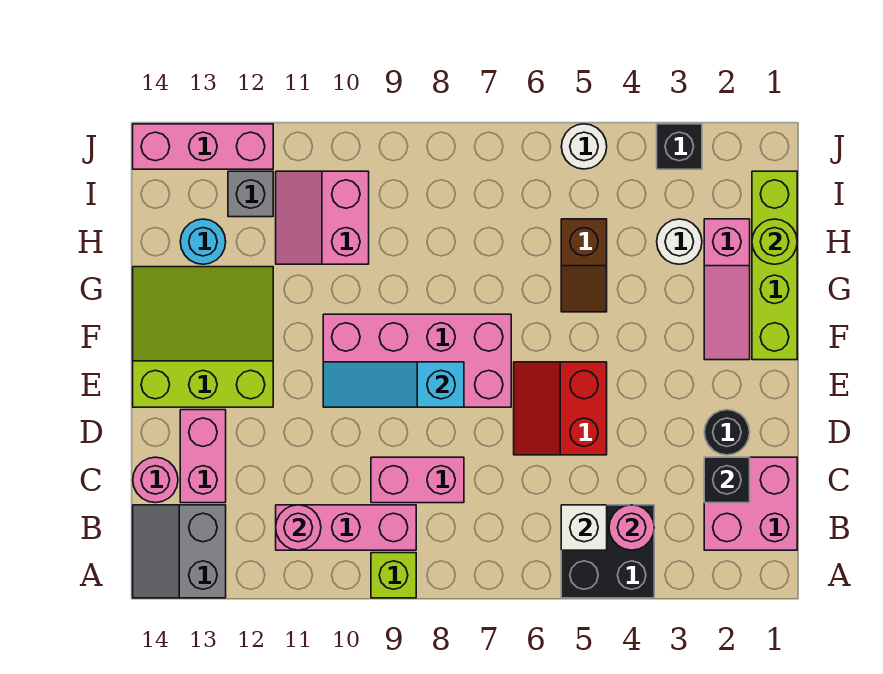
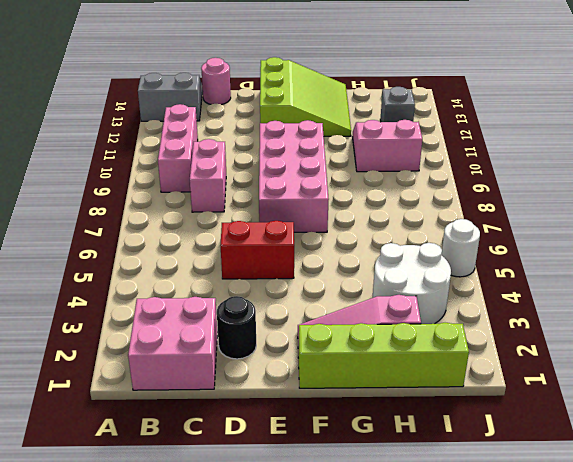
white round brick H3:I4 level 1 -> white round brick H3 level 1
none -> black brick A4:B5 level 1
none -> lime brick A9 level 1
none -> pink brick C13:D13 level 1

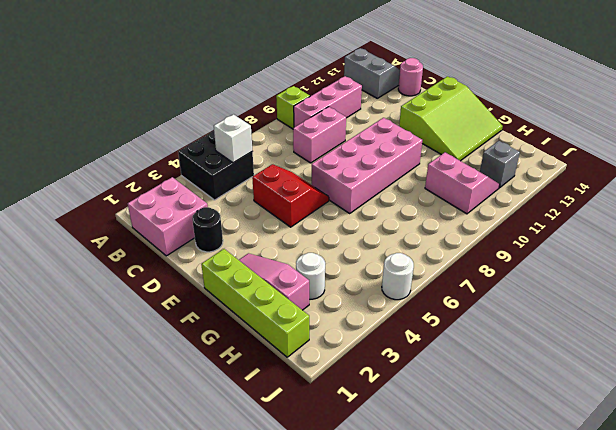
none -> pink brick C13:D13 level 1
none -> brown slope G5:H5 level 1 top H
none -> cyan round brick H13 level 1

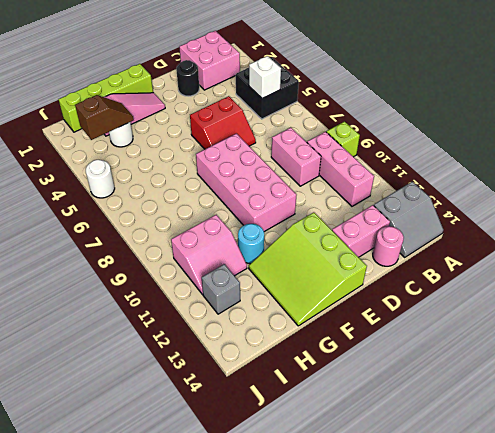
cyan round brick G11 level 1 -> cyan round brick H13 level 1
brown slope H3:I3 level 2 top I -> brown slope G5:H5 level 1 top H
none -> black brick J3 level 1
none -> pink brick J12:J14 level 1
none -> pink round brick B4 level 2

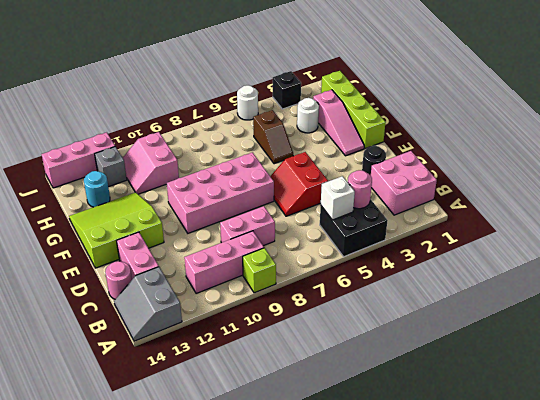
none -> pink round brick B11 level 2
none -> black brick C2 level 2
none -> cyan slope E8:E10 level 2 top 8

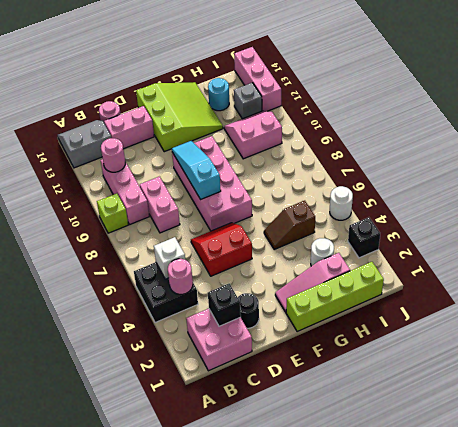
none -> lime round brick H1 level 2

